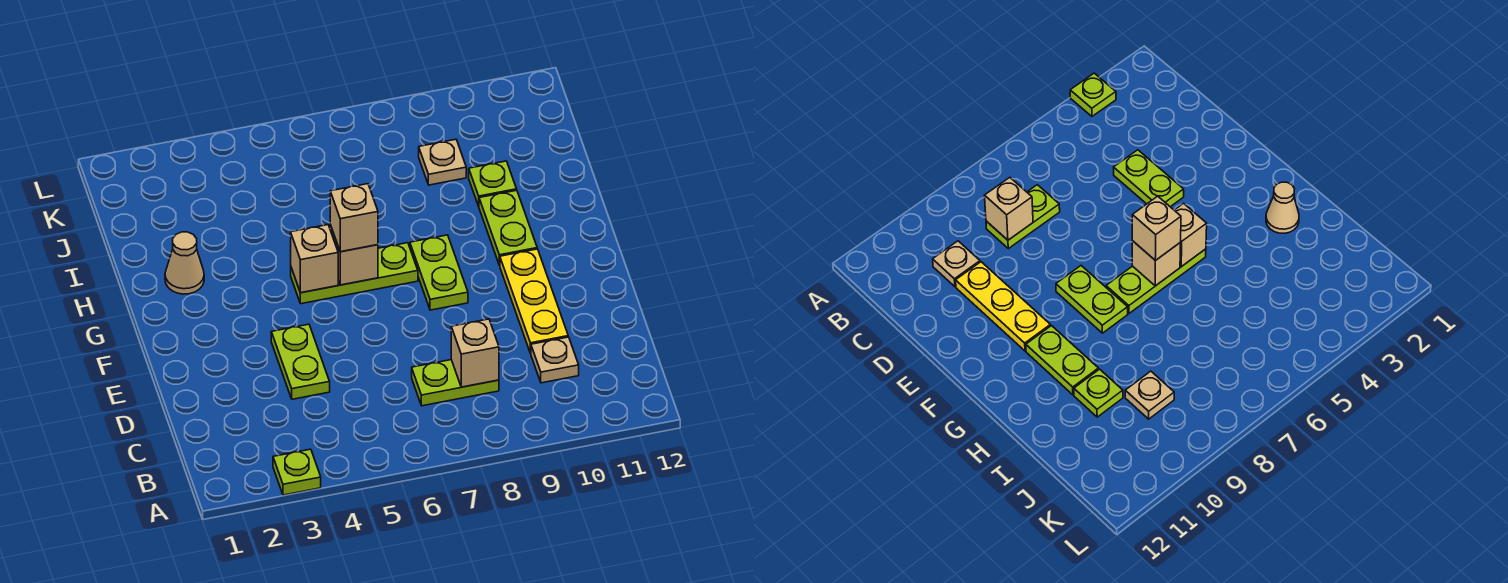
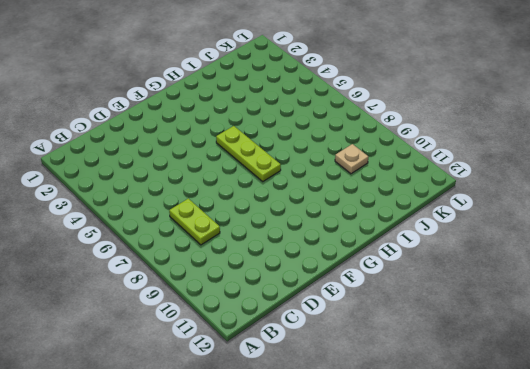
none -> lime plate A3 level 1
none -> tan plate C10 level 1
none -> lime plate D4:E4 level 1

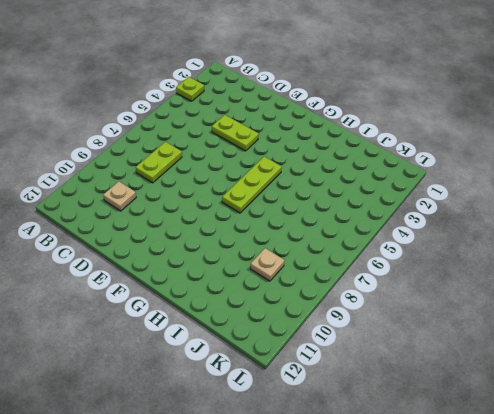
none -> yellow plate D10:F10 level 1
none -> lime plate F8:G8 level 1
none -> lime plate G10:H10 level 1

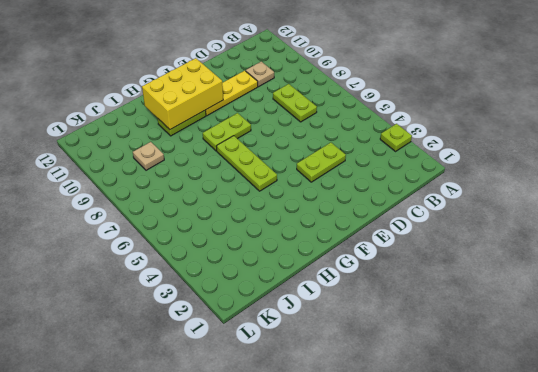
yellow brick F10:H11 level 2 -> none
none -> tan cone H2 level 1
none -> lime plate I10 level 1
none -> tan brick C8 level 2

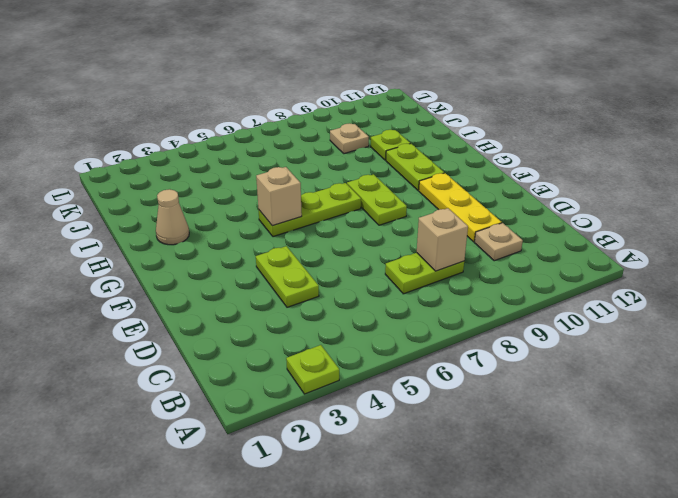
none -> tan brick G6 level 2
none -> tan brick G6 level 3

